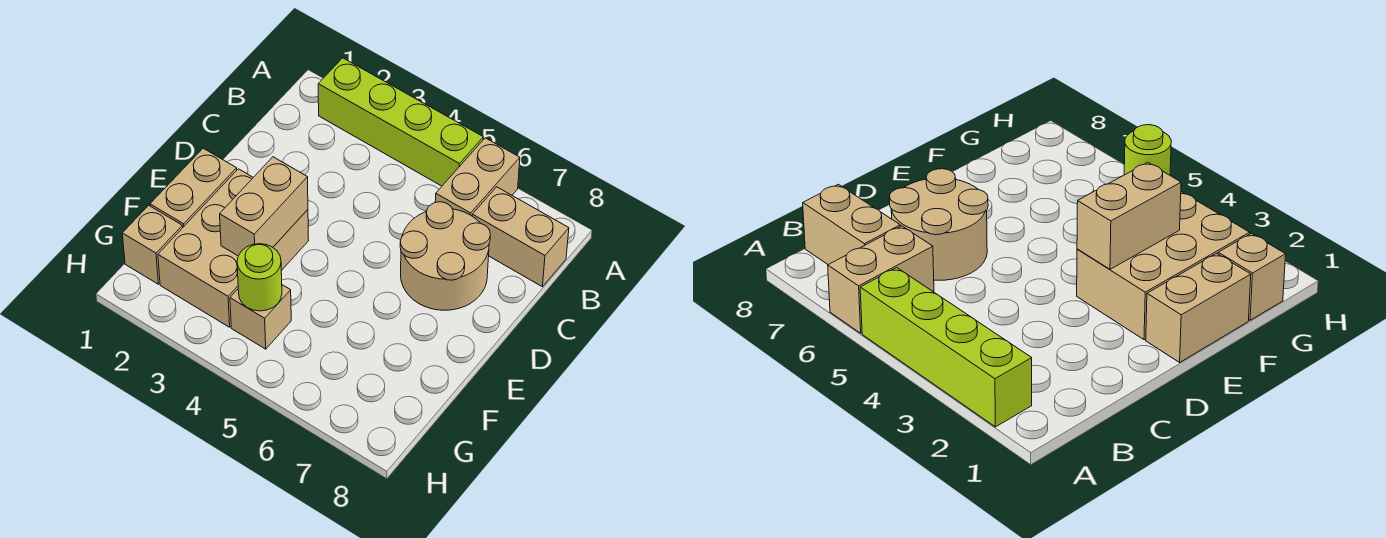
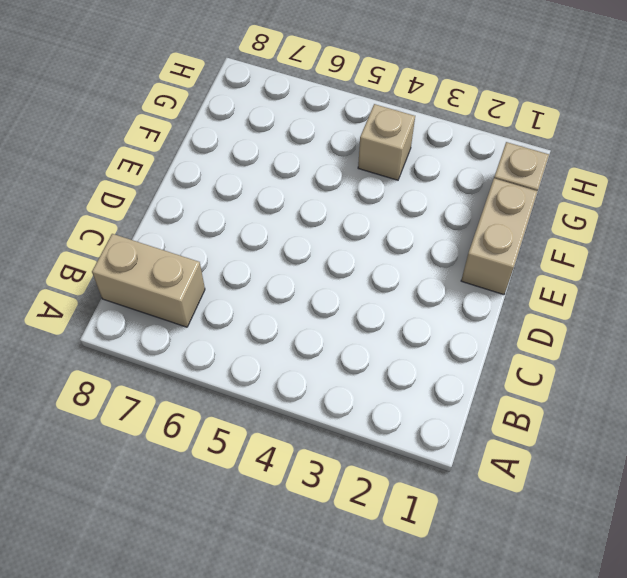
none -> lime brick A2:A5 level 1
none -> tan brick A6:B6 level 1

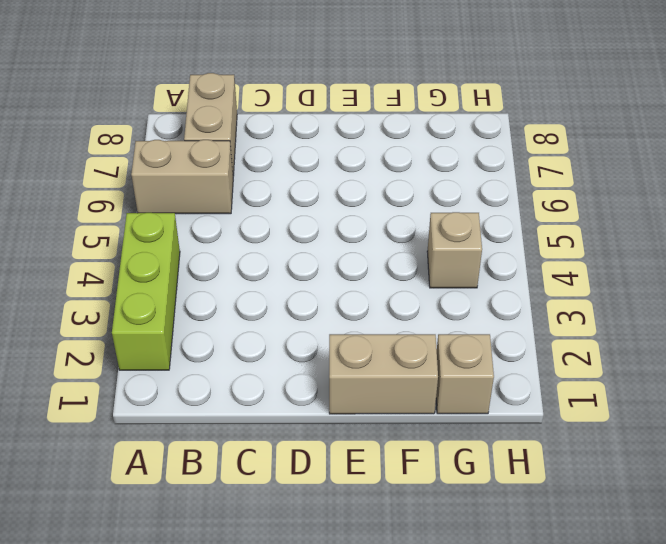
lime brick A2:A4 level 1 -> lime brick A2:A5 level 1
none -> tan round brick C6:D7 level 1
none -> tan brick E2:G3 level 1

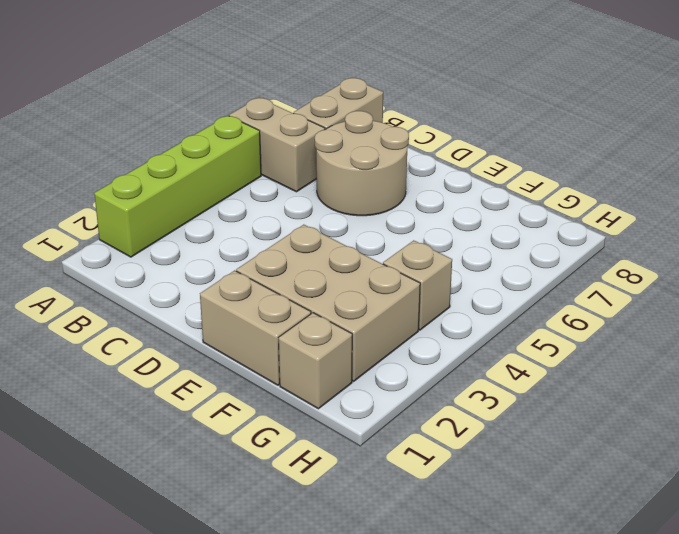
none -> tan brick E3:F3 level 2
none -> lime round brick G4 level 2

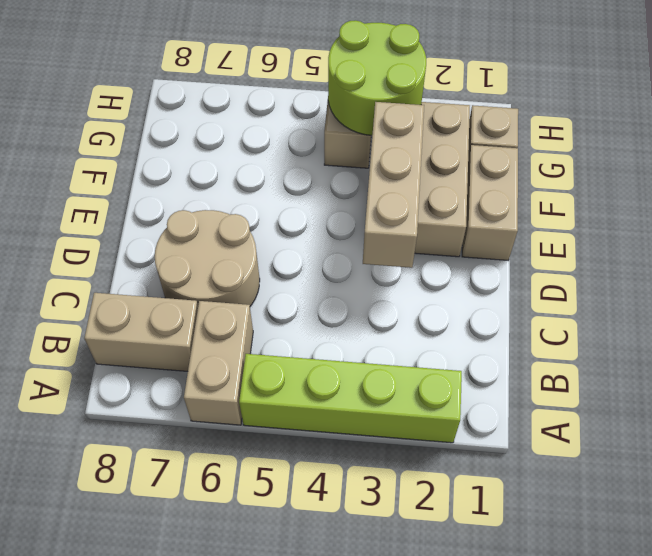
tan brick D3:F3 level 2 -> tan brick E3:F3 level 2
lime round brick G3:H4 level 2 -> lime round brick G4 level 2

